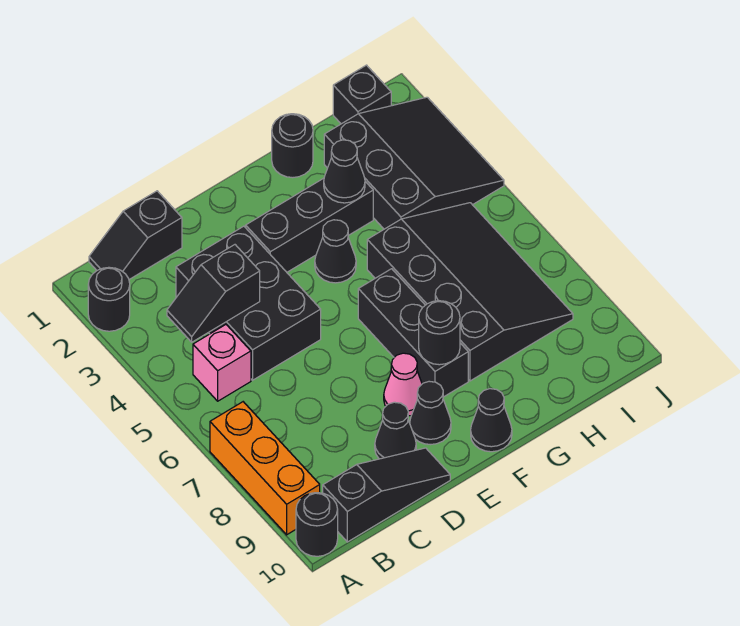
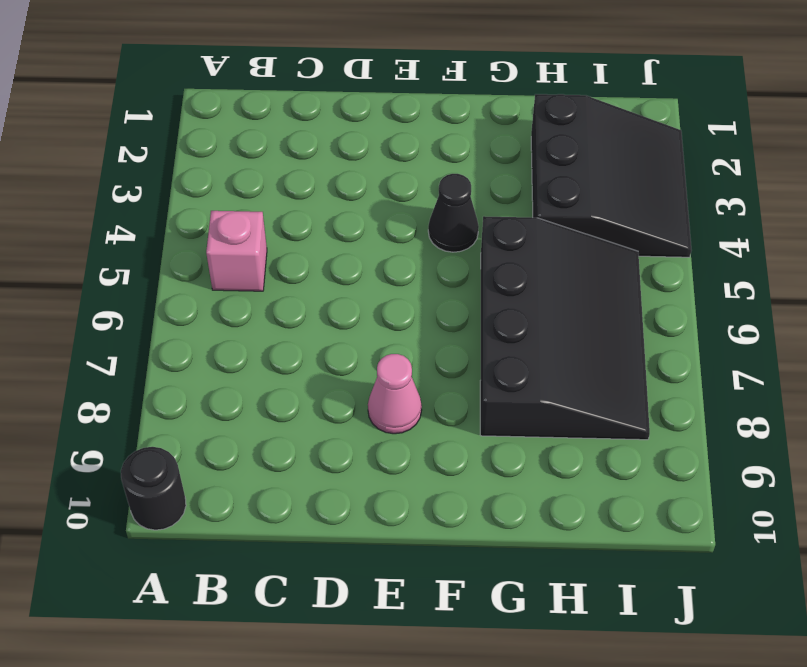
none -> black round brick A2 level 1
none -> orange brick A7:A9 level 1
none -> black slope B1:C1 level 1 top C

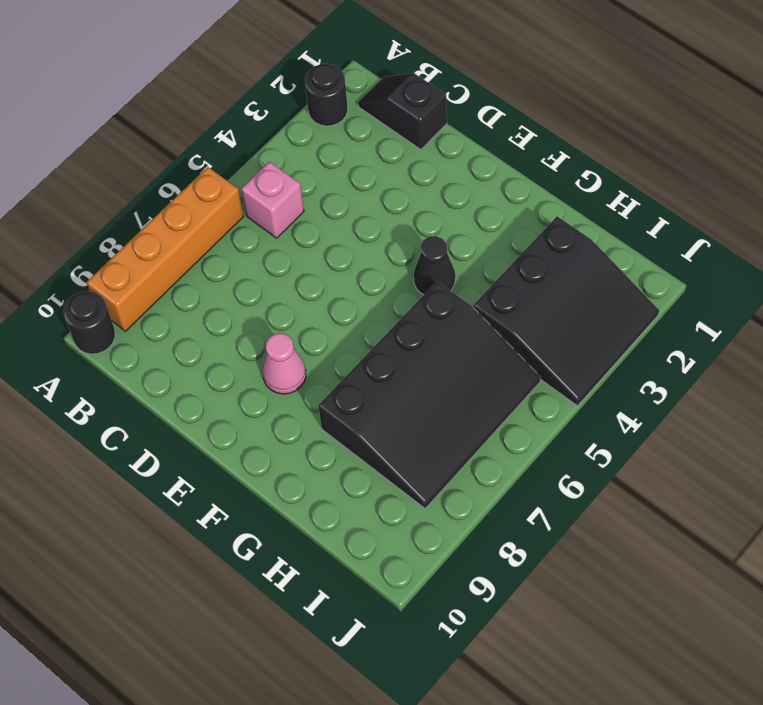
orange brick A6:A9 level 1 -> orange brick A7:A9 level 1
none -> black slope B10:D10 level 1 top B
none -> black brick C3:D5 level 1
none -> black cone D9 level 1

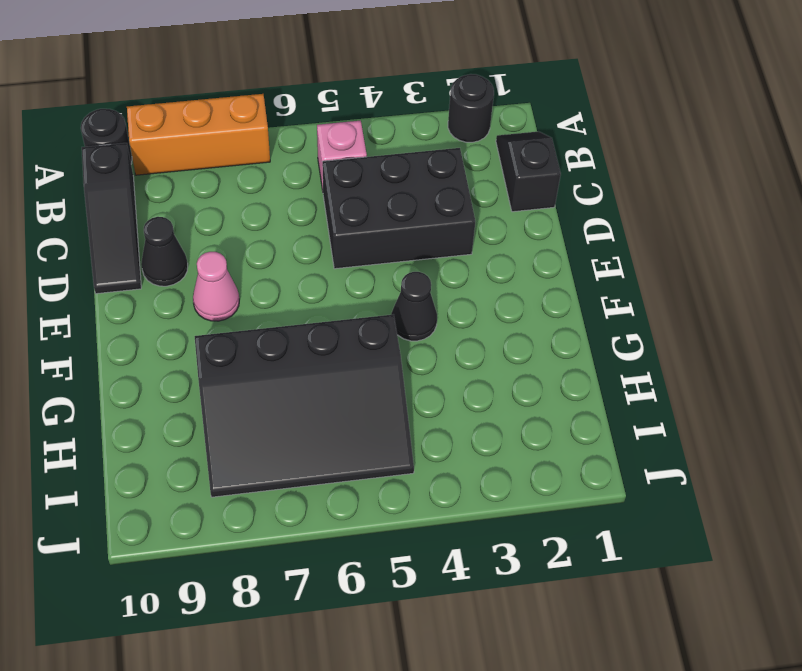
none -> black brick E3:G3 level 1
none -> black cone E9 level 1
none -> black brick F6:F8 level 1

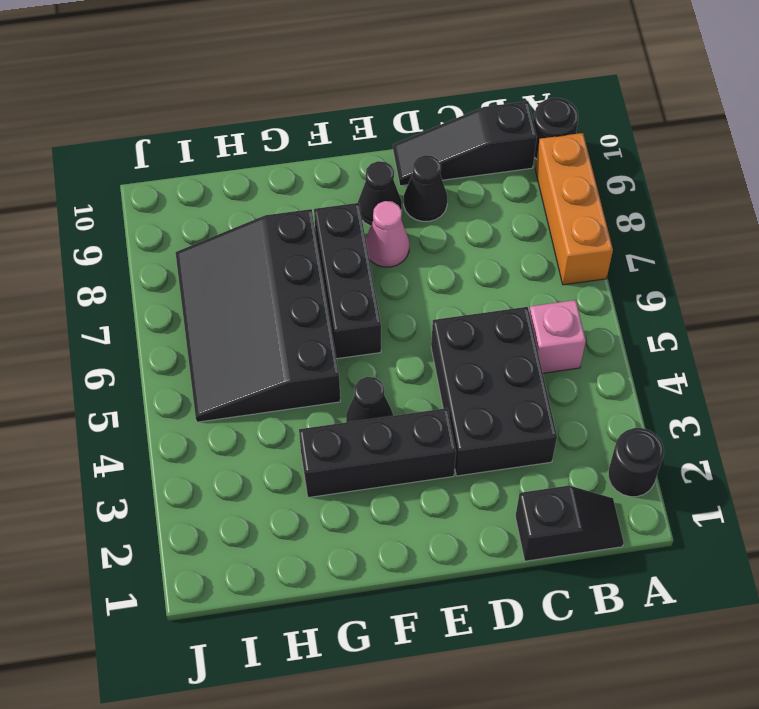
none -> black cone F10 level 1
none -> black round brick G1 level 1
none -> black slope H2:J4 level 1 top H

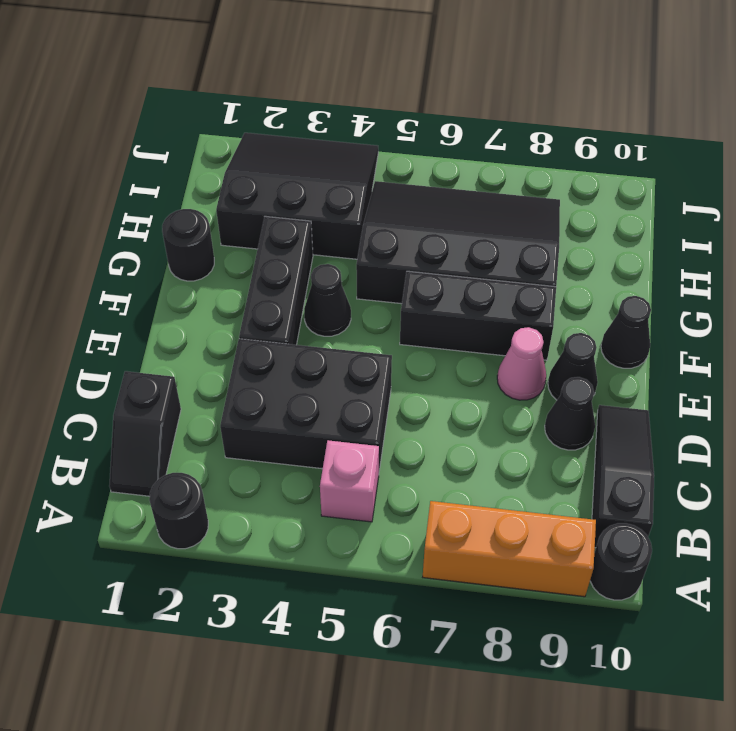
none -> black brick I1 level 1
none -> black slope B4:C4 level 2 top C
none -> black round brick F8 level 2

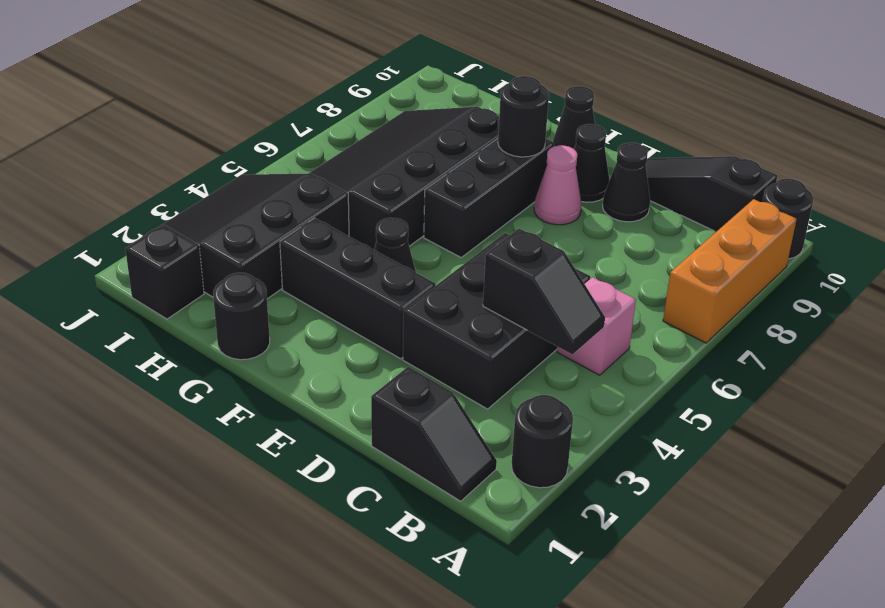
none -> black cone G3 level 2

